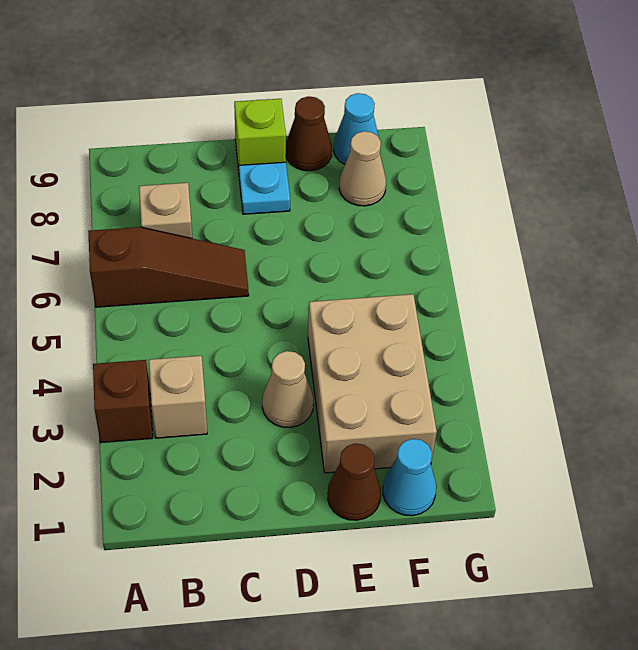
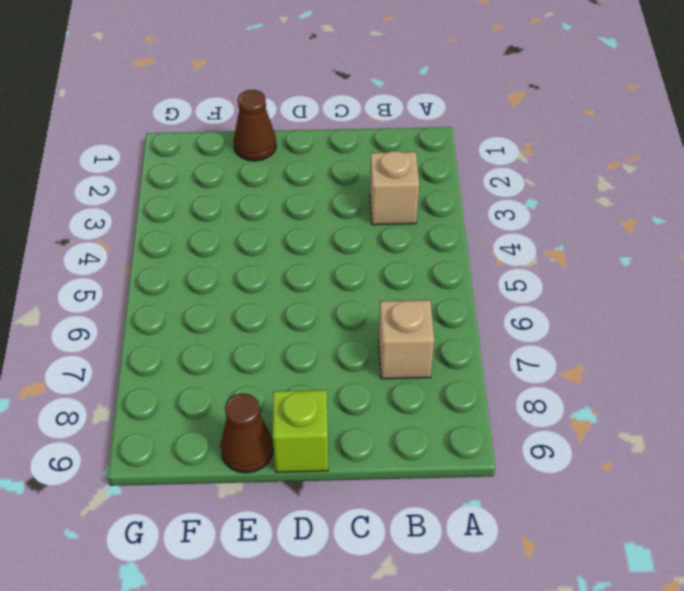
none -> brown brick A3 level 1
none -> brown slope A6:C6 level 1 top A
none -> tan cone D3 level 1

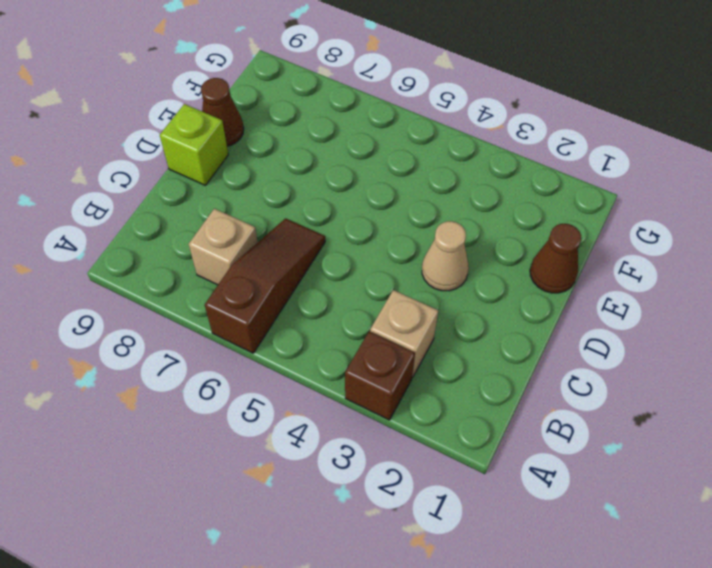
none -> cyan plate D8 level 1
none -> tan brick E2:F4 level 1
none -> cyan cone F1 level 1

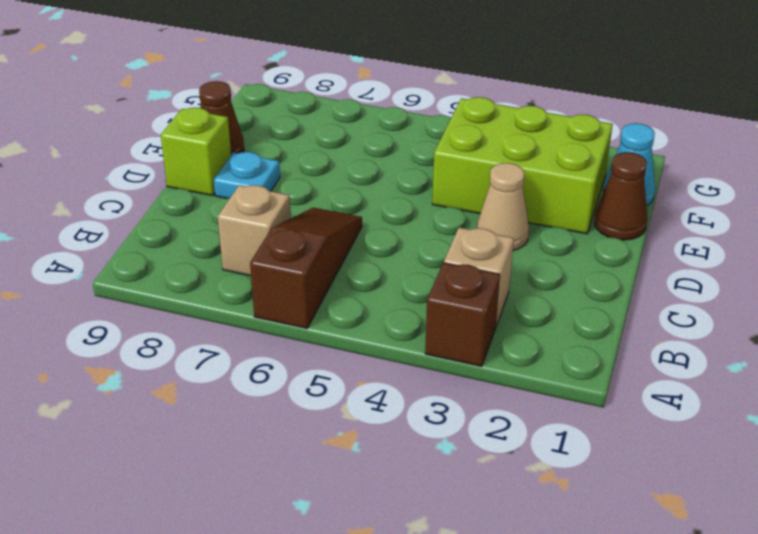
lime brick E2:F4 level 1 -> tan brick E2:F4 level 1
none -> tan cone F8 level 1
none -> cyan cone F9 level 1

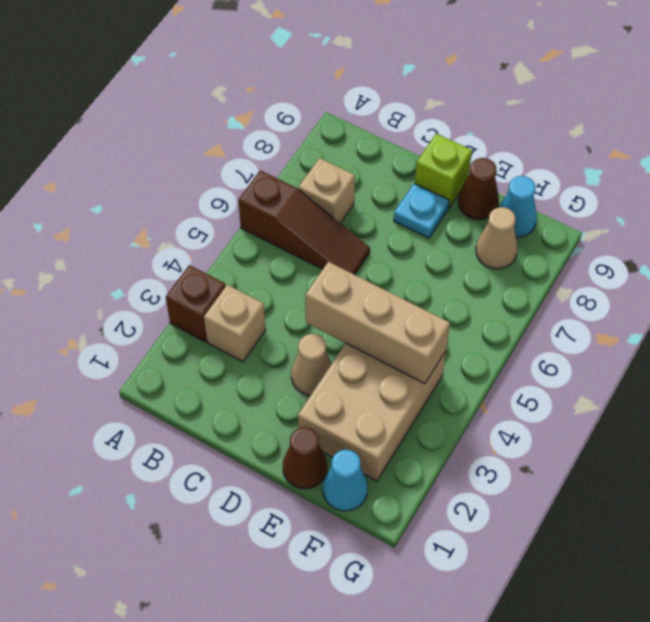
tan brick D4:F4 level 2 -> none

